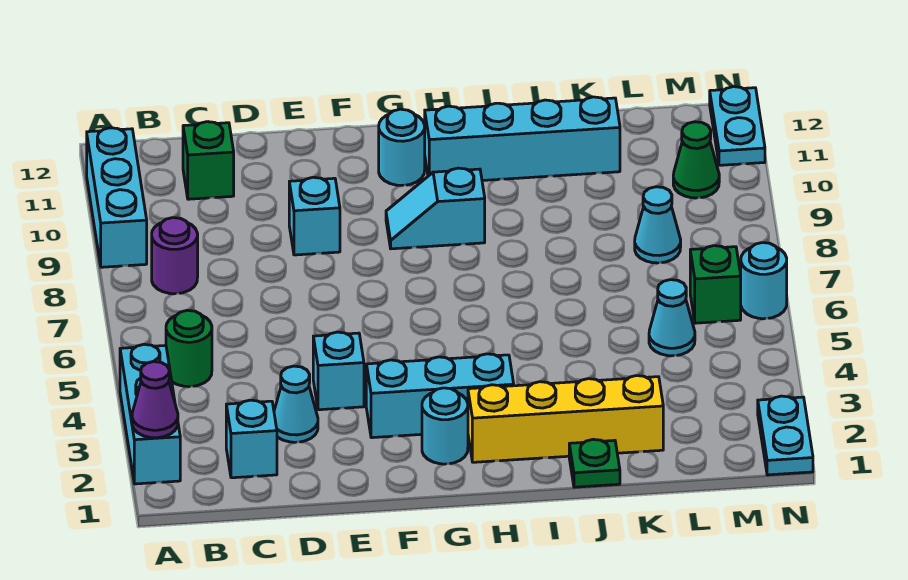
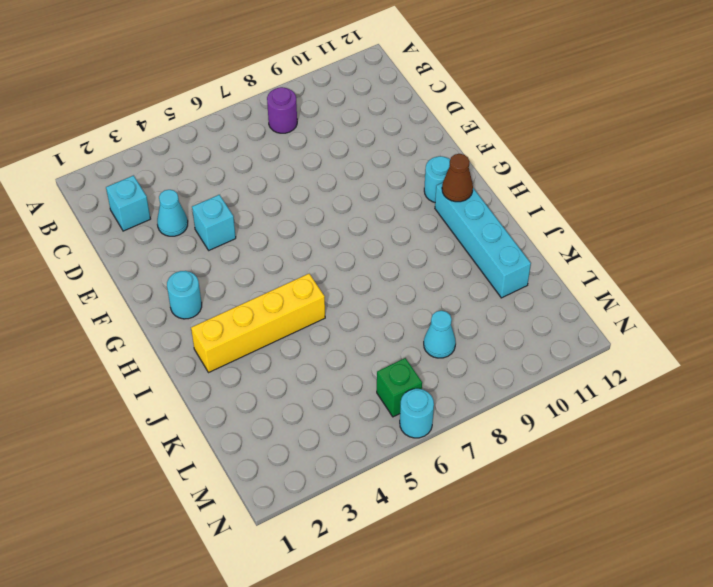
brown cone H11 level 2 -> none
yellow brick I2:I5 level 1 -> yellow brick H2:K2 level 1
none -> cyan brick A2:A4 level 1
none -> cyan brick A9:A11 level 1
none -> green round brick B5 level 1

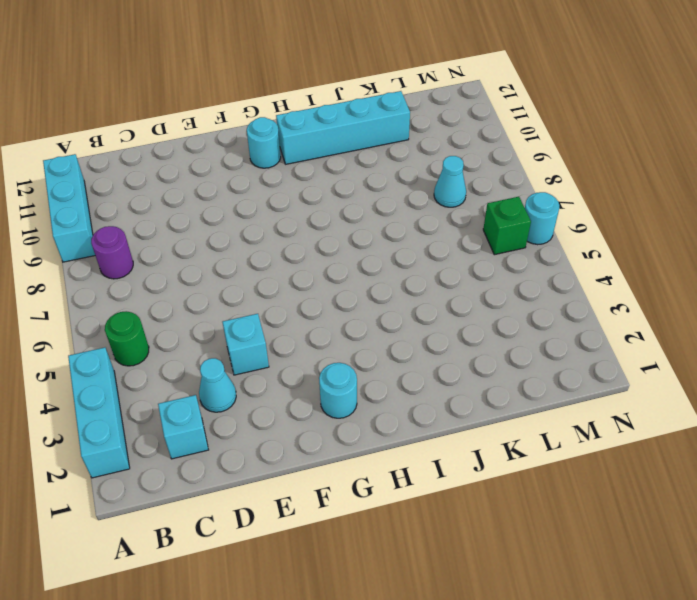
none -> green brick C11 level 1
none -> cyan brick E9 level 1
none -> cyan brick F3:H3 level 1

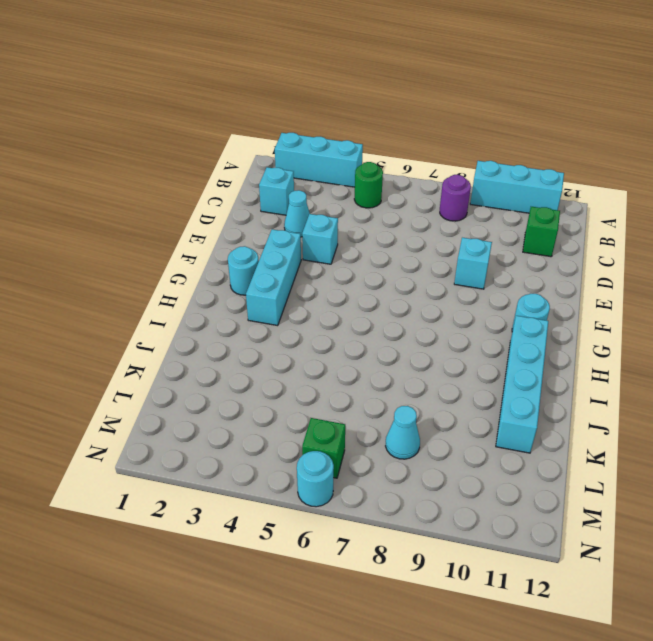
none -> cyan slope G9:H9 level 1 top H
none -> yellow brick H2:K2 level 1
none -> green plate J1 level 1

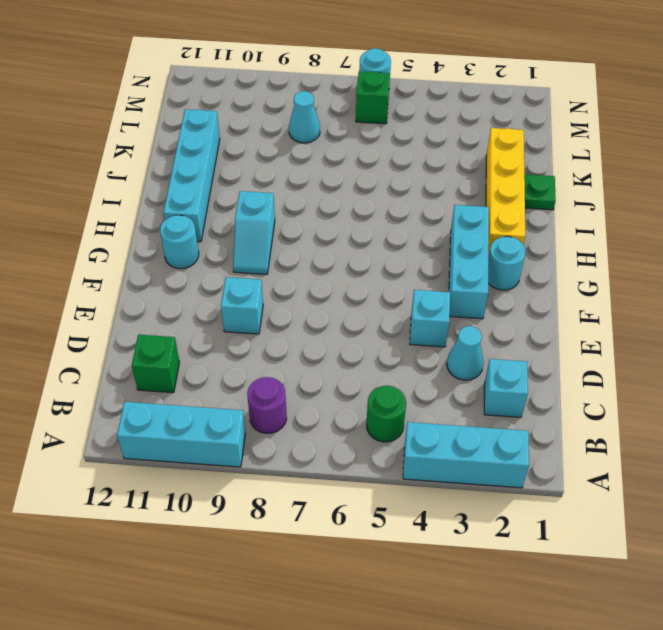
none -> cyan cone L5 level 1
none -> green cone M10 level 1
none -> cyan plate N1:N2 level 1

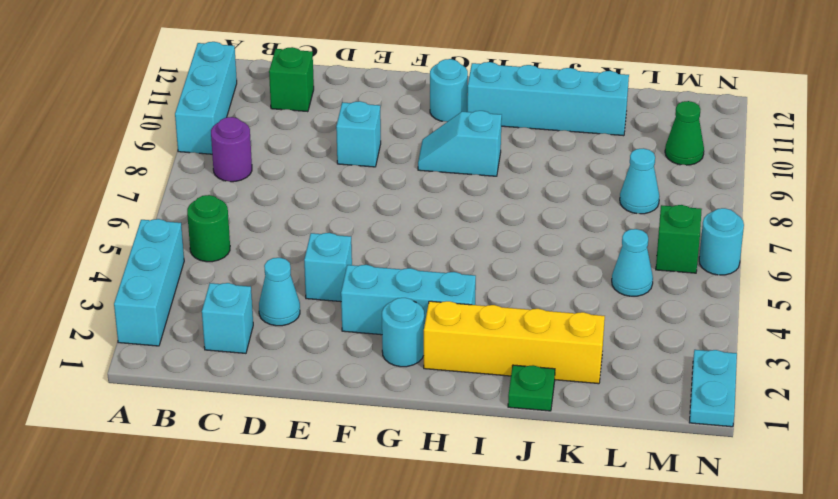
none -> cyan plate N11:N12 level 1
none -> purple cone A2 level 2

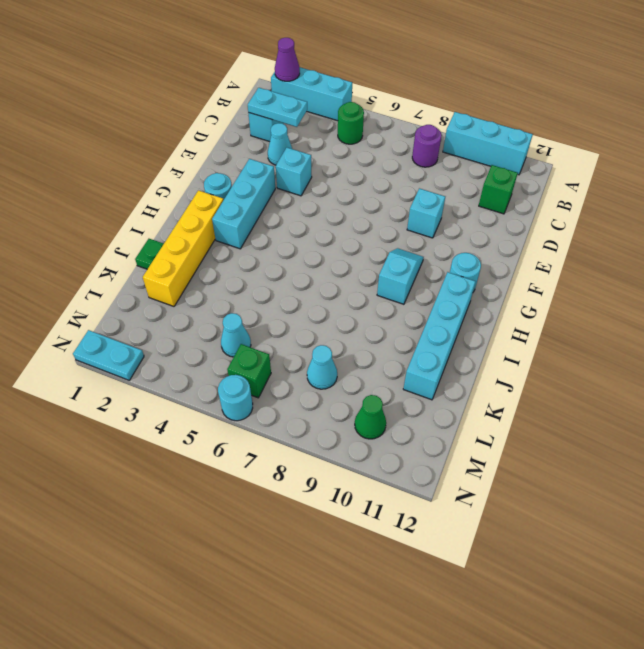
cyan plate C2:C3 level 2 -> cyan plate N11:N12 level 1

